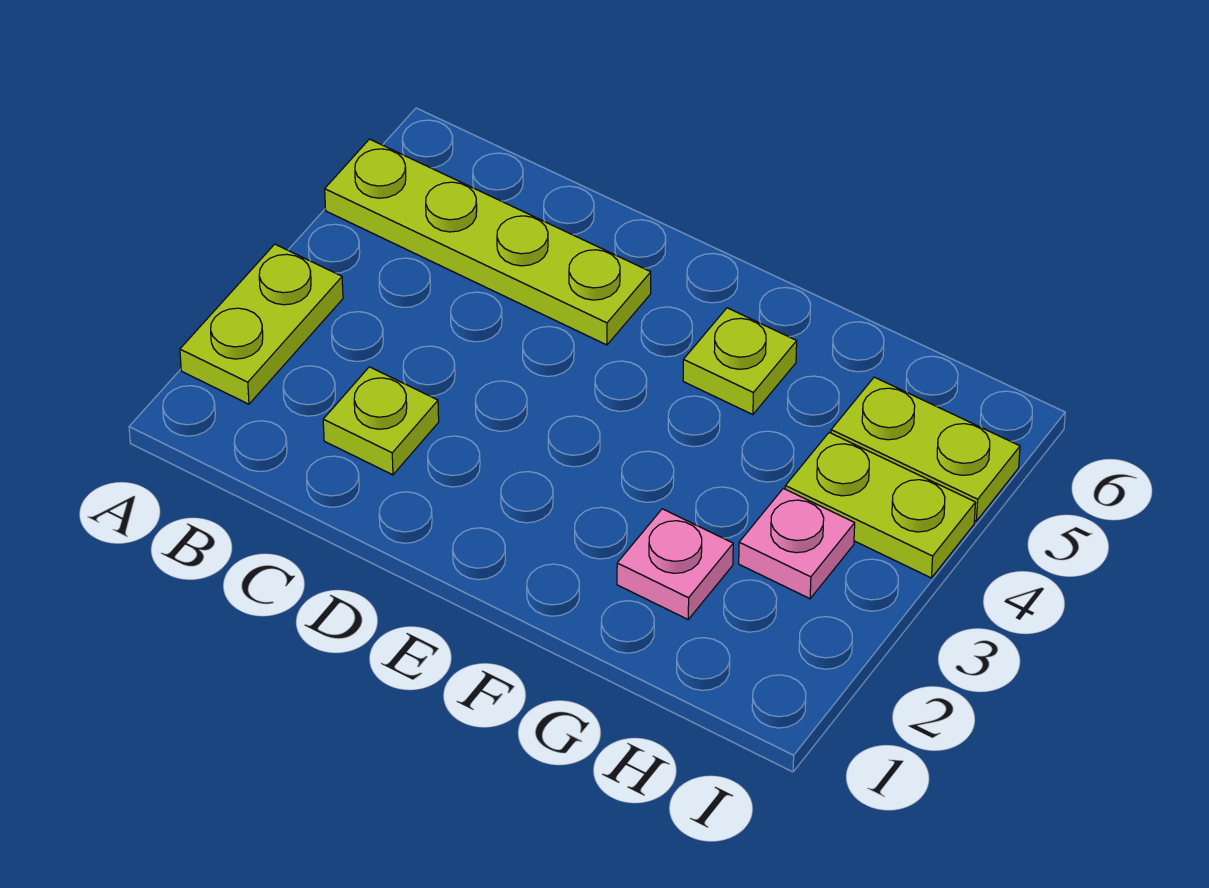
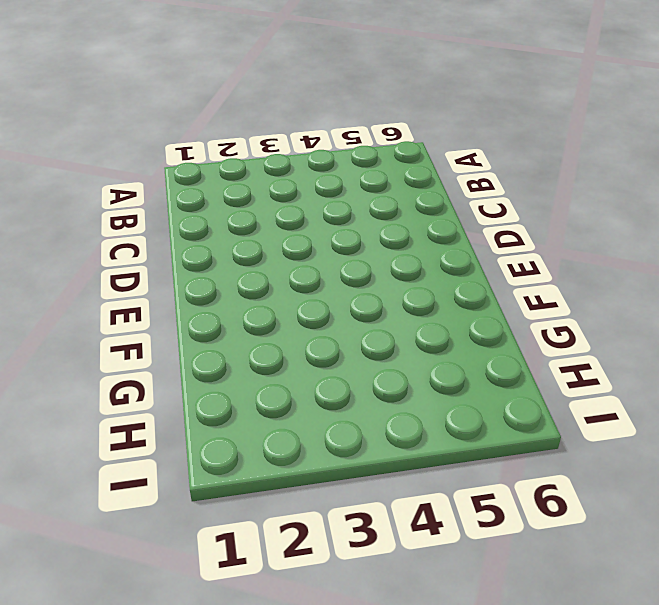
none -> lime plate A2:A3 level 1
none -> lime plate A5:D5 level 1

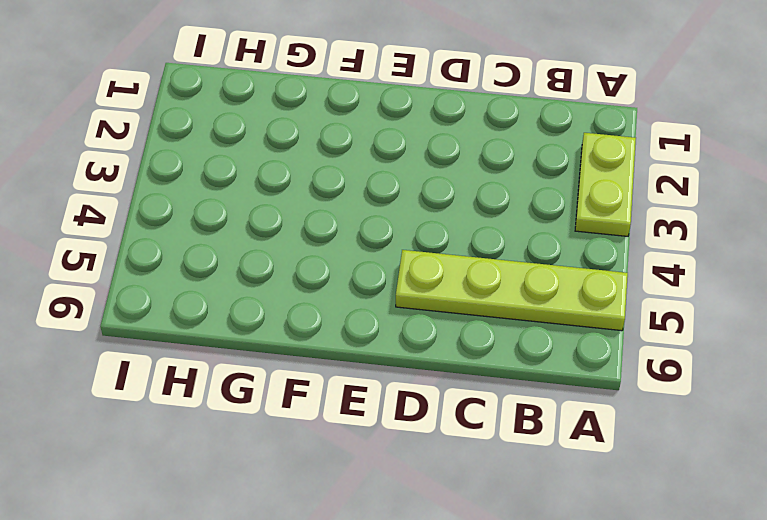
none -> lime plate C2 level 1
none -> lime plate F5 level 1

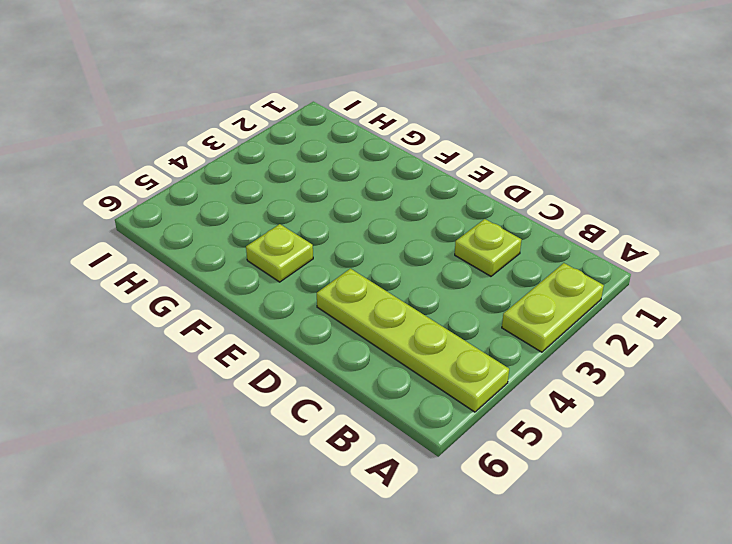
none -> pink plate G2 level 1
none -> pink plate H3 level 1

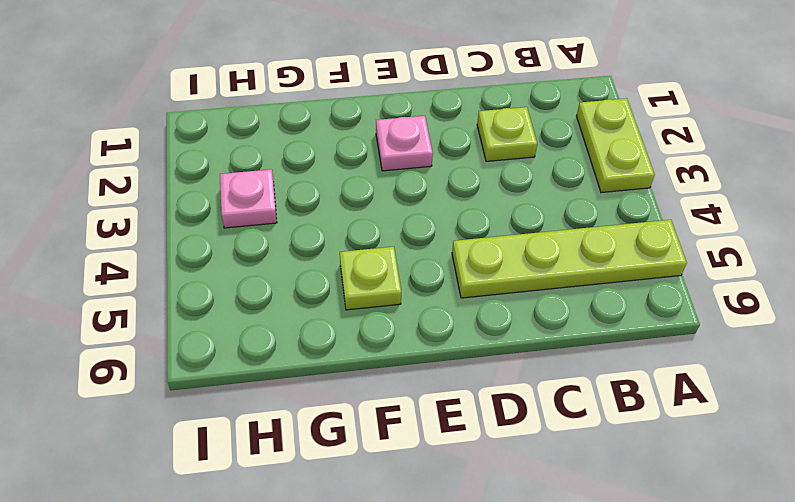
pink plate E2 level 1 -> pink plate G2 level 1
none -> lime plate H4:I4 level 1
none -> lime plate H5:I5 level 1

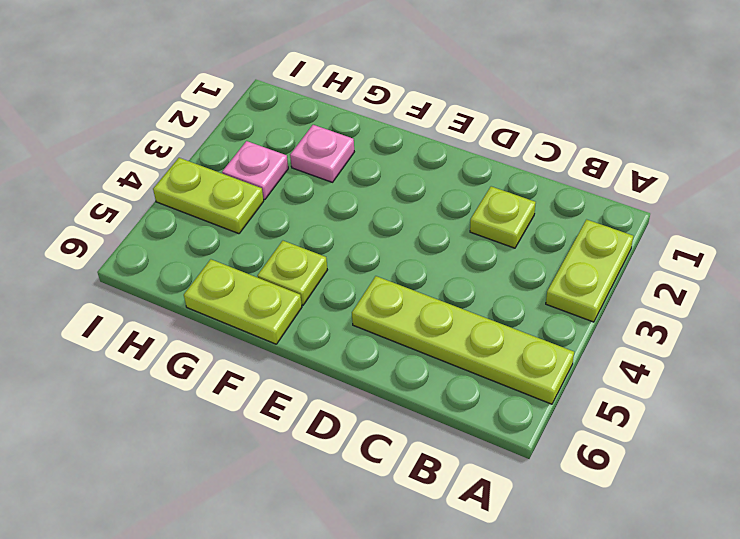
lime plate F6:G6 level 1 -> lime plate H5:I5 level 1

